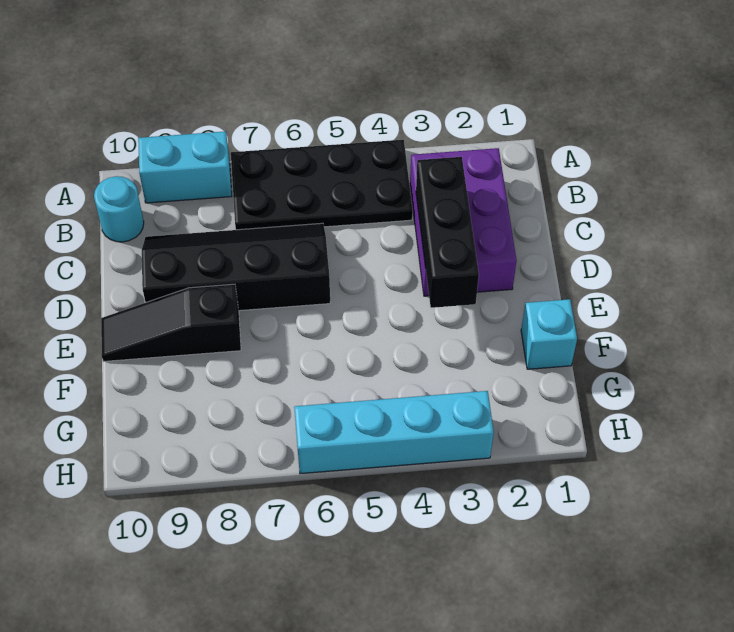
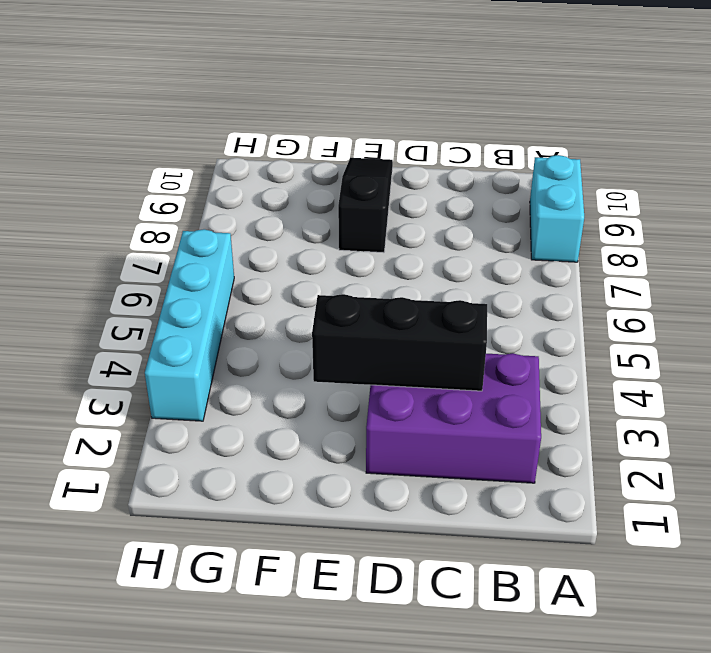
none -> black plate A4:B7 level 1
none -> cyan round brick B10 level 1

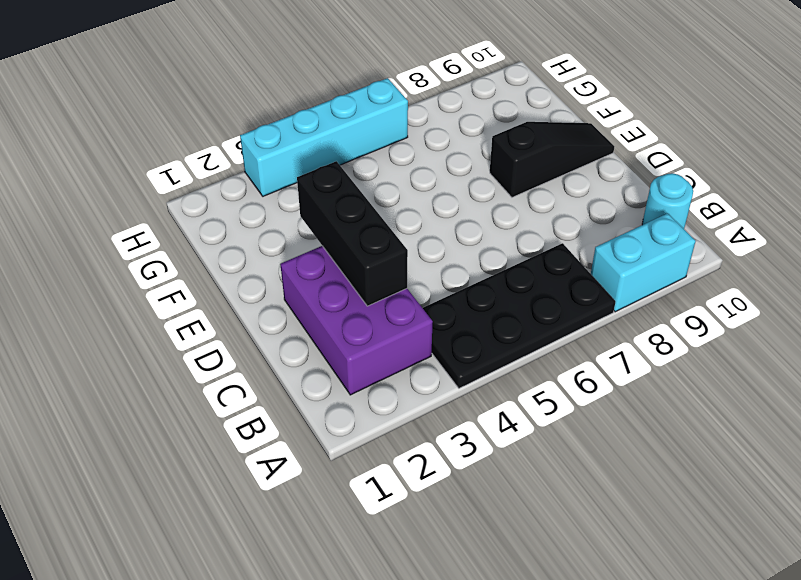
none -> black slope C6:D9 level 1 top D
none -> cyan brick F1 level 1

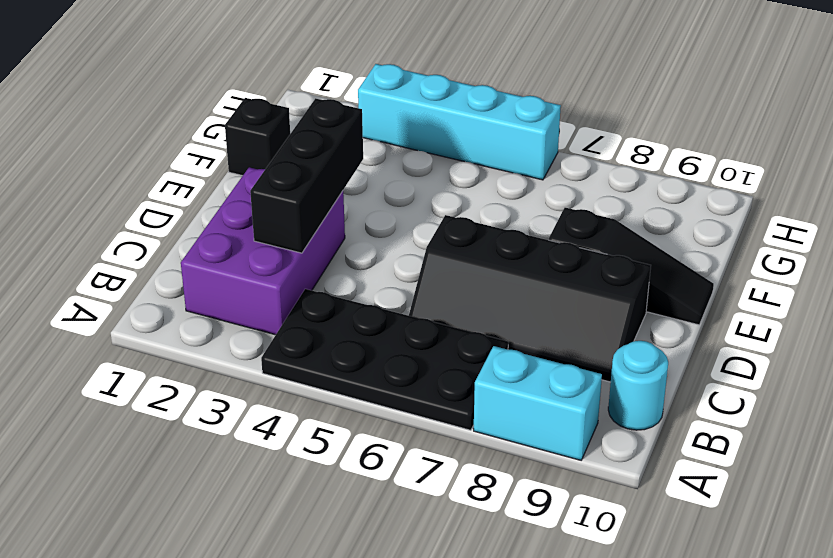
black brick F1 level 1 -> cyan brick F1 level 1

